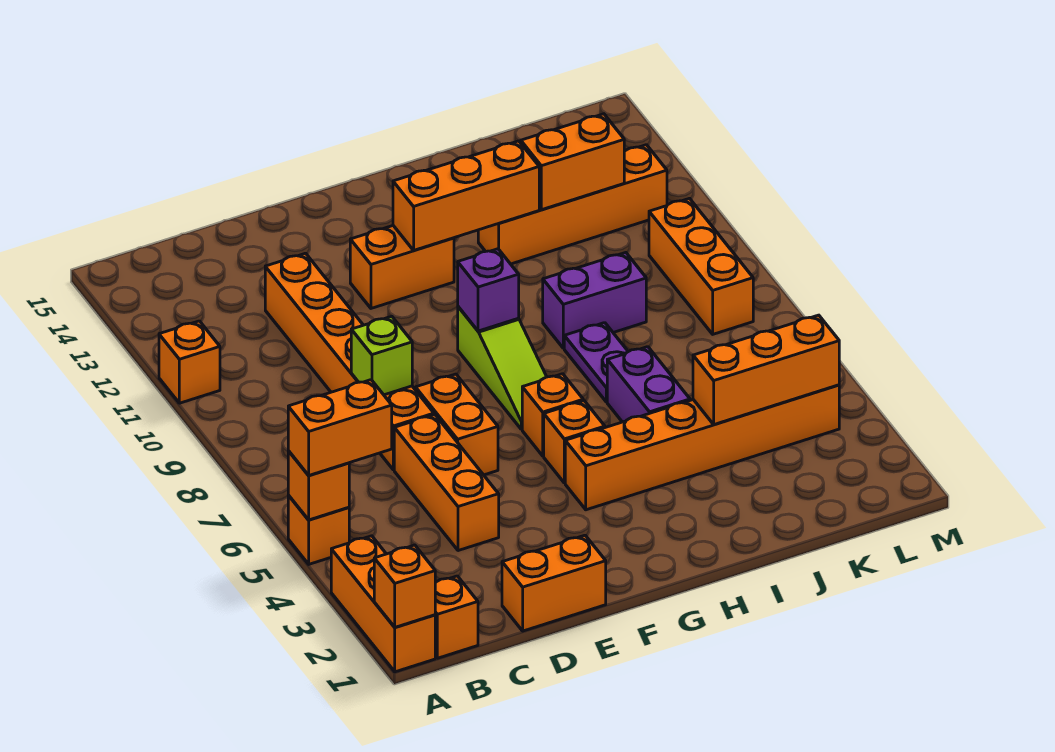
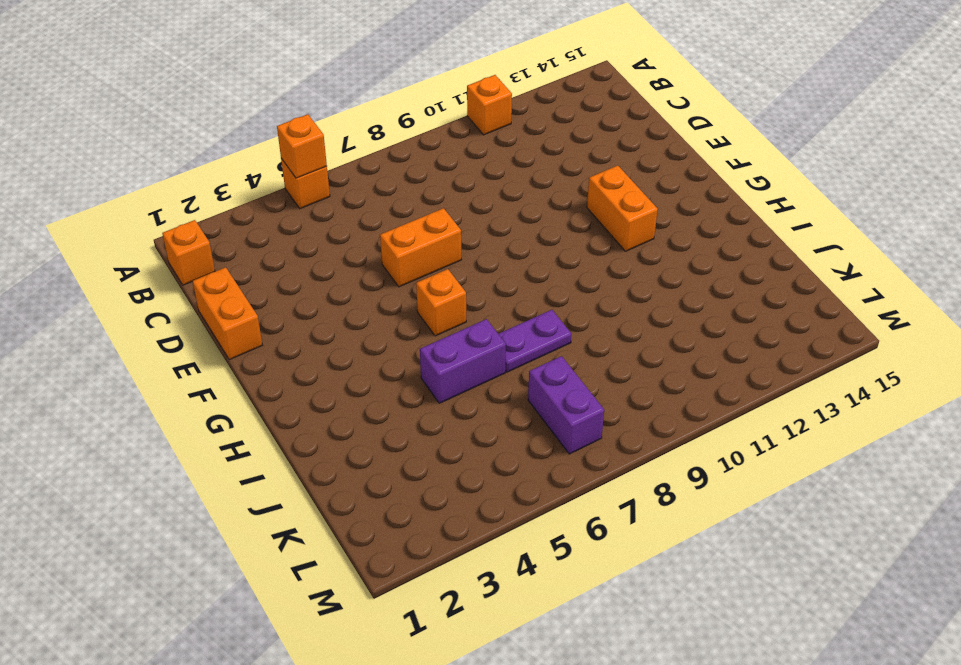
purple brick K7:L7 level 1 -> purple brick I9:J9 level 1
none -> orange brick A1:A3 level 1
none -> orange brick D4:D6 level 1
none -> orange brick D7:D12 level 1

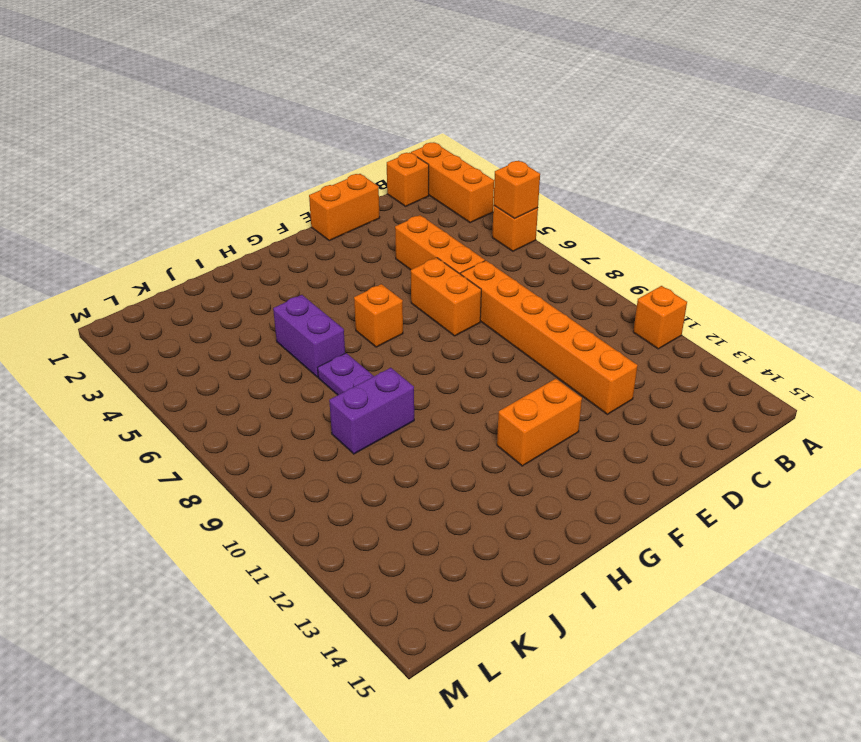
none -> orange brick G4:L4 level 1
none -> orange brick G5 level 1
none -> lime slope G7:G9 level 1 top 9

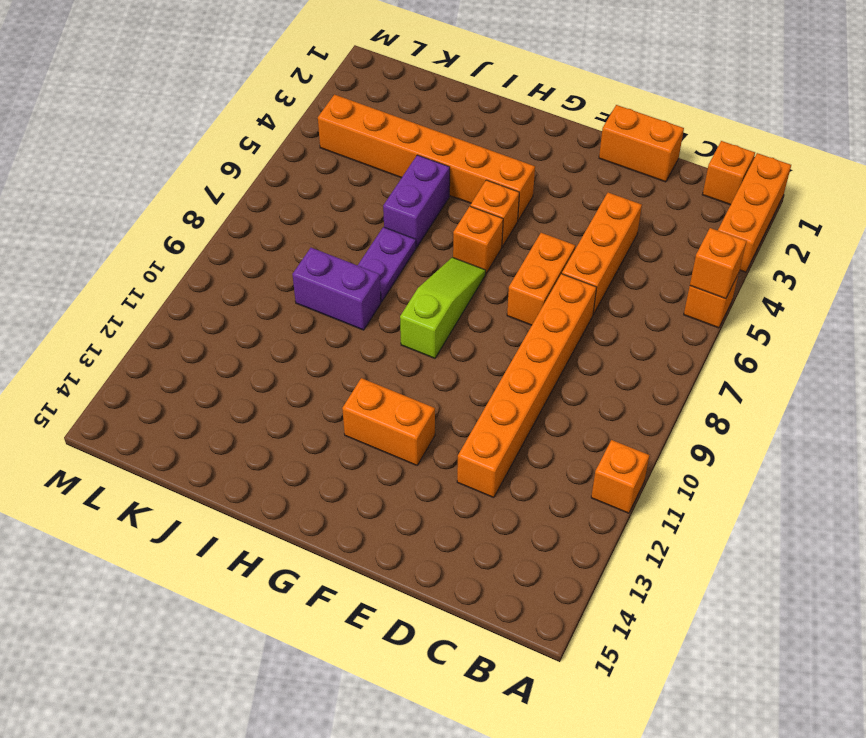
none -> orange brick I12:L12 level 1
none -> orange brick L8:L10 level 1
none -> orange brick A1 level 2

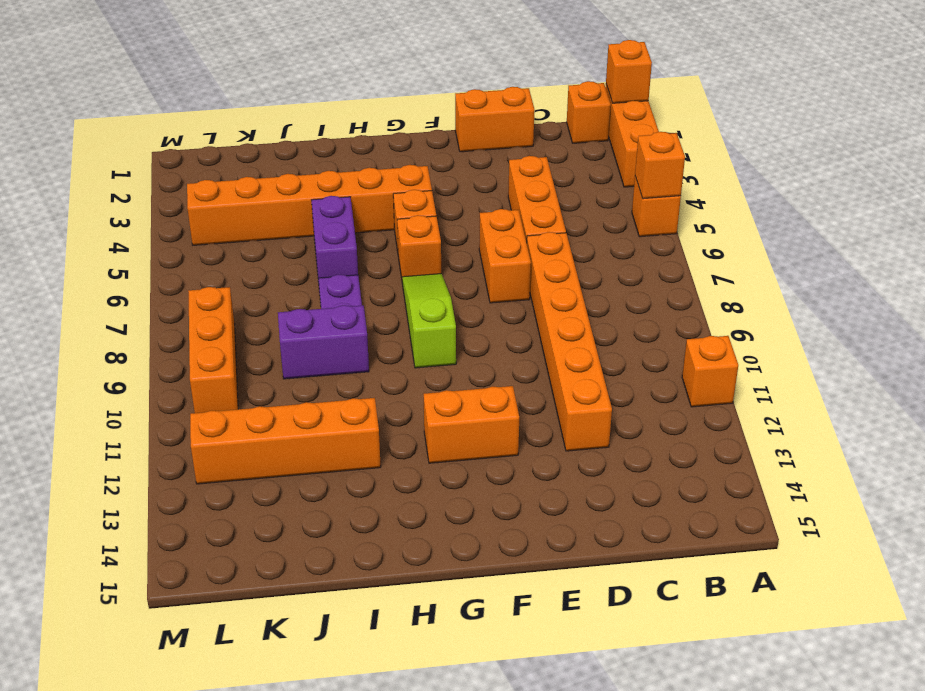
none -> lime brick D8 level 2
none -> purple brick G9 level 2
none -> orange brick G12:I12 level 2

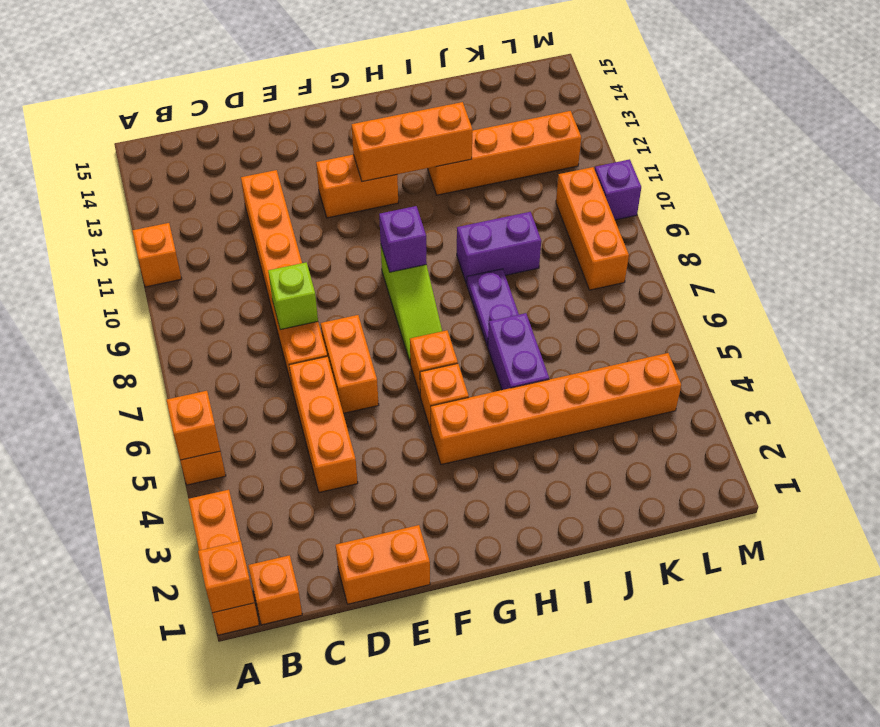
purple brick M10 level 1 -> none
none -> orange brick J4:L4 level 2
none -> orange brick J12:K12 level 2
none -> orange brick A5:B5 level 3

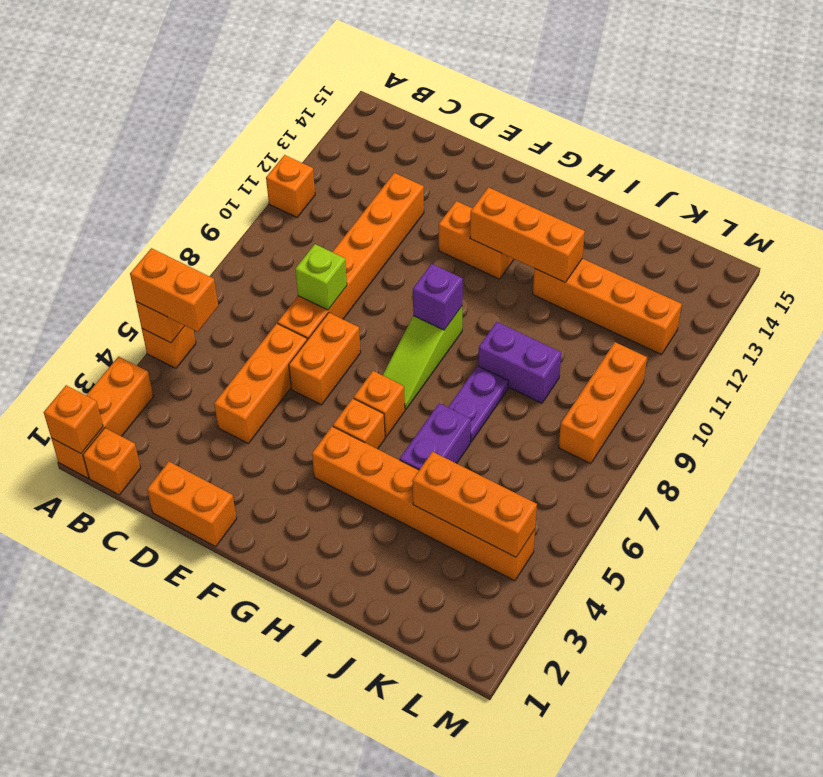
none -> orange brick J12:K12 level 2

